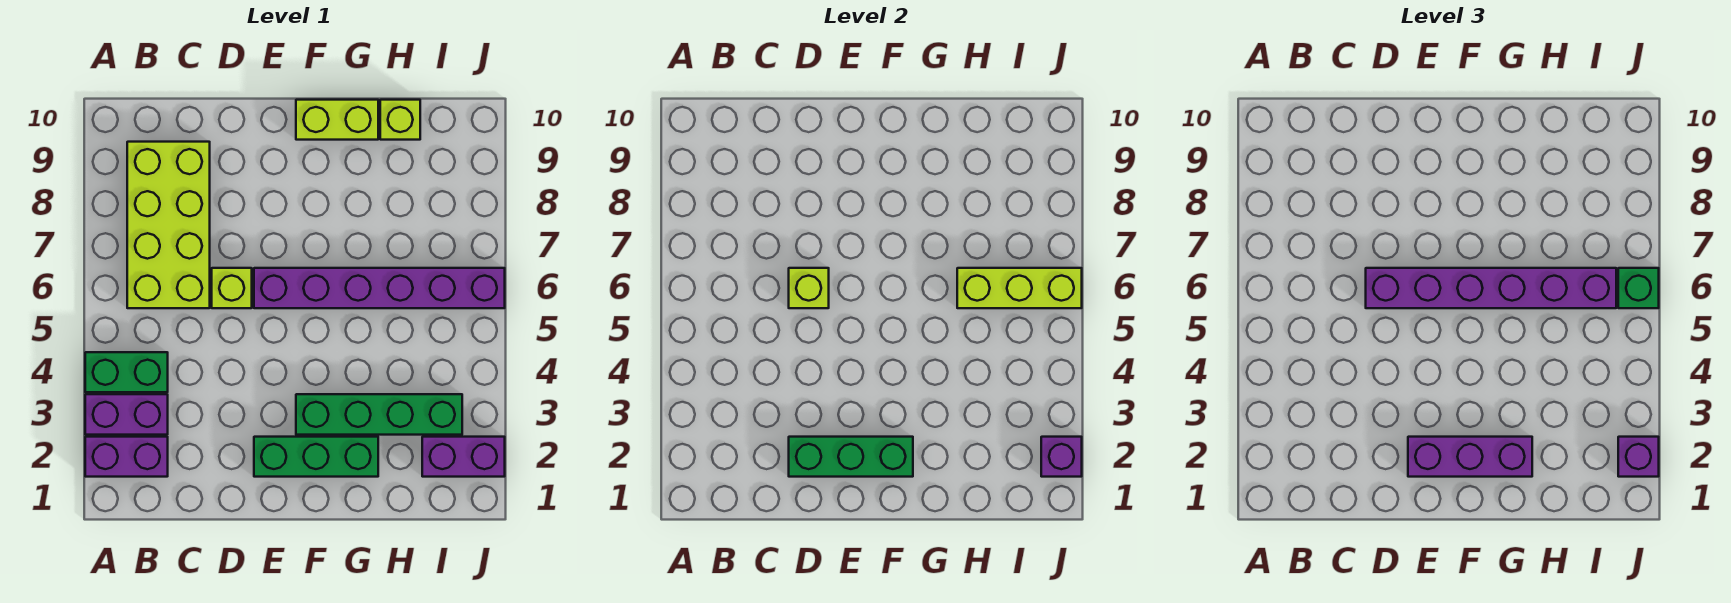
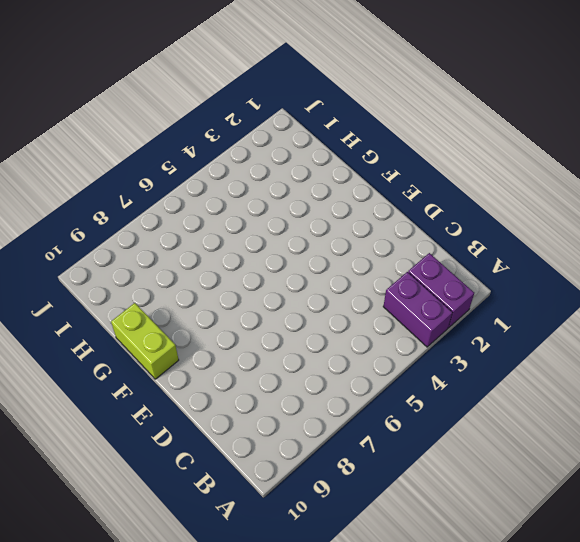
none -> green brick A4:B4 level 1
none -> lime brick B6:C9 level 1
none -> lime brick D6 level 1

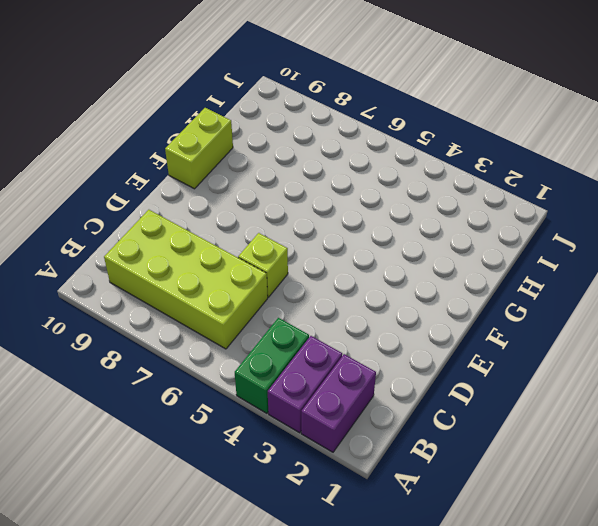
none -> green brick E2:G2 level 1
none -> purple brick E6:J6 level 1
none -> green brick F3:I3 level 1

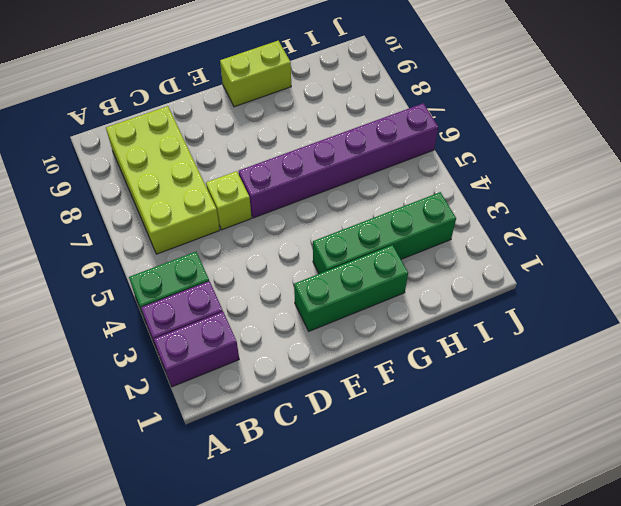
none -> lime brick H10 level 1
none -> purple brick I2:J2 level 1
none -> green brick D2:F2 level 2

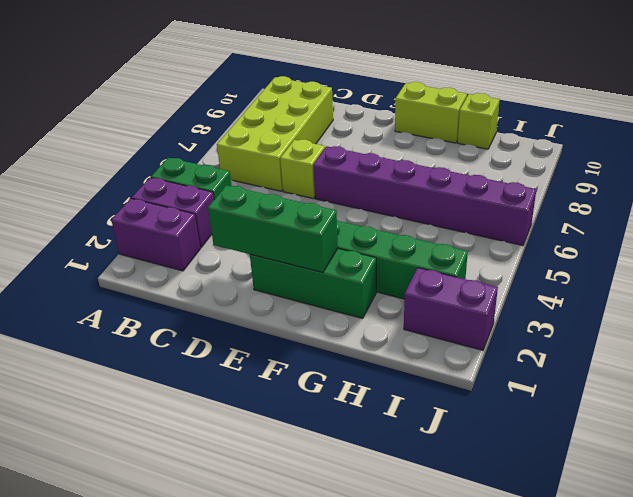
none -> lime brick D6 level 2
none -> lime brick H6:J6 level 2
none -> purple brick J2 level 2

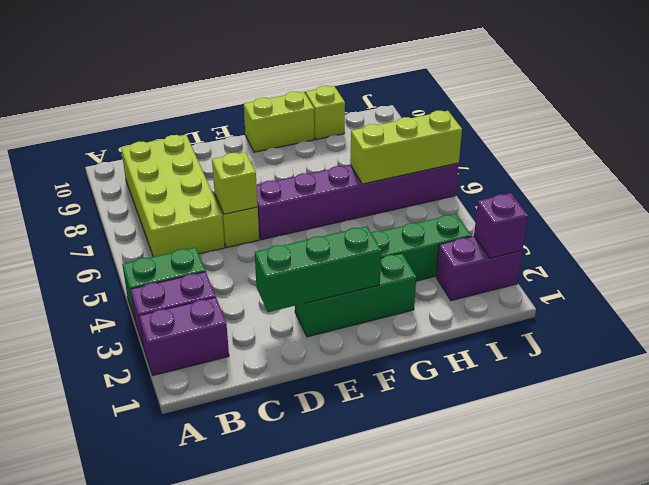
none -> purple brick D6:I6 level 3
none -> purple brick E2:G2 level 3
none -> purple brick J2 level 3

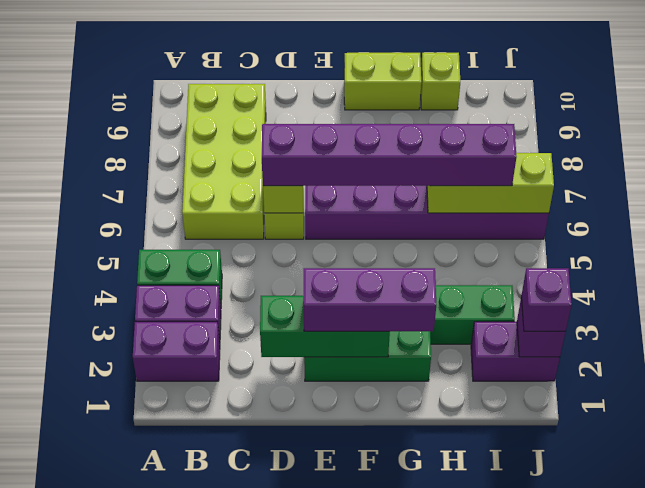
none -> green brick J6 level 3

